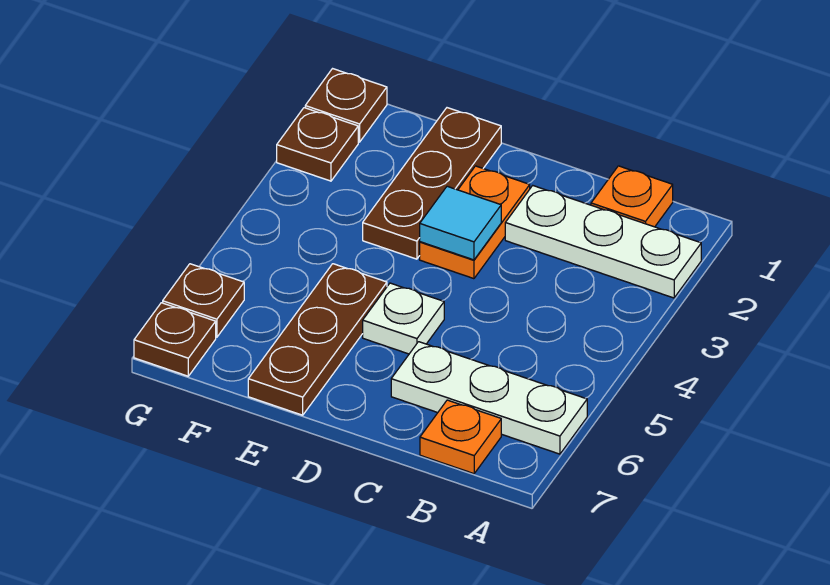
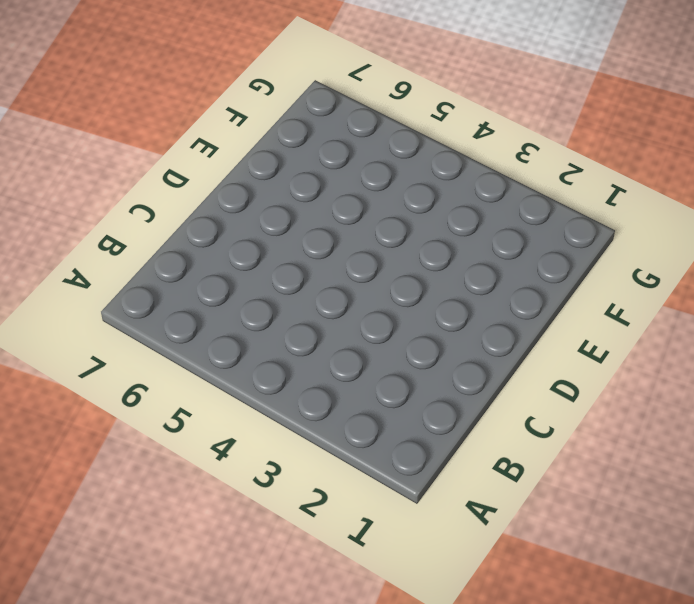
none -> white plate A2:C2 level 1
none -> white plate A6:C6 level 1
none -> orange plate B1 level 1

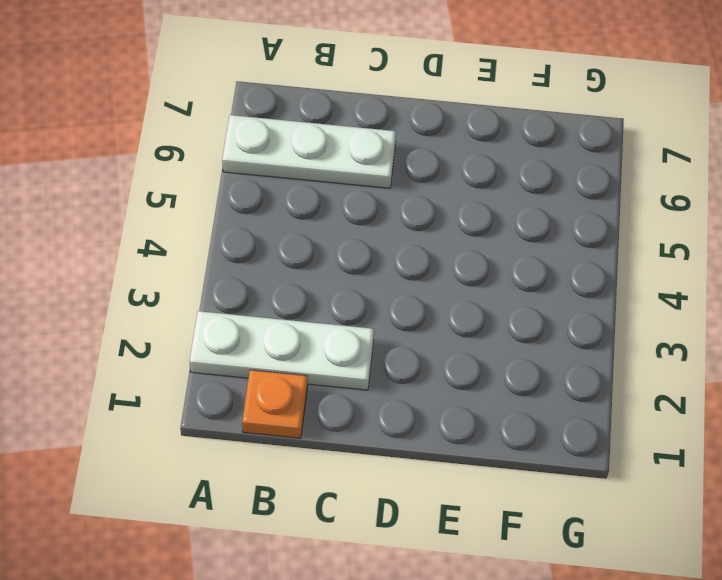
none -> orange plate B7 level 1
none -> orange plate D2:D3 level 1
none -> white plate D5 level 1

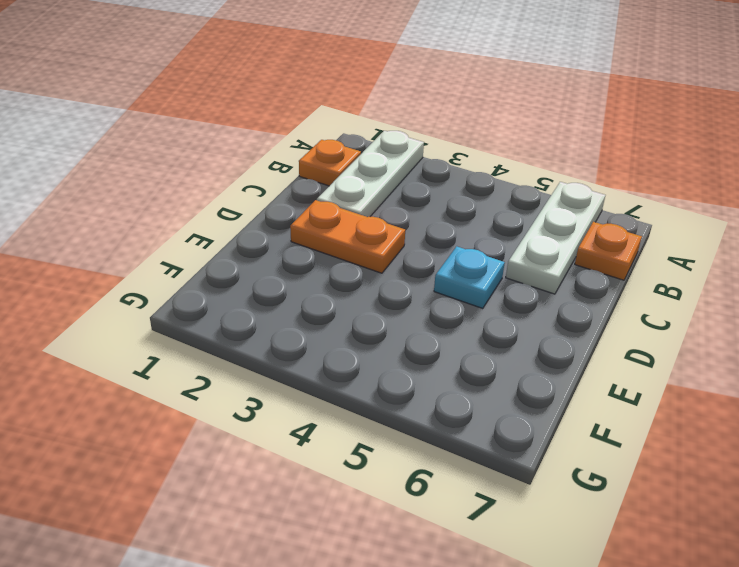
cyan plate D5 level 1 -> white plate D5 level 1
none -> brown plate E1:E3 level 1
none -> brown plate E5:E7 level 1
none -> brown plate G1 level 1

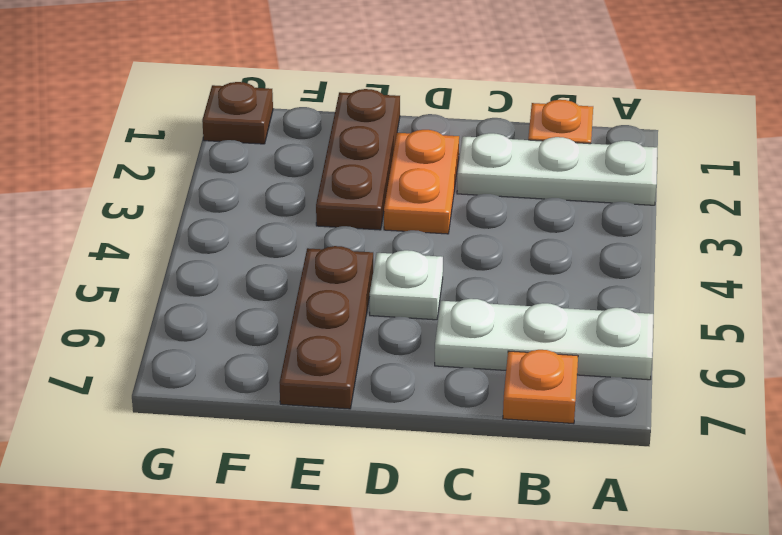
none -> brown plate G2 level 1
none -> brown plate G6 level 1
none -> brown plate G7 level 1

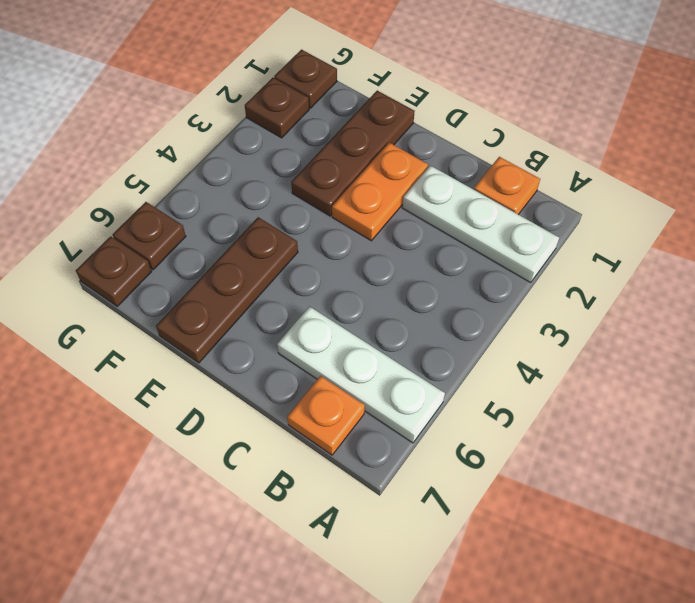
none -> white plate D5 level 1
none -> cyan tile D3 level 2

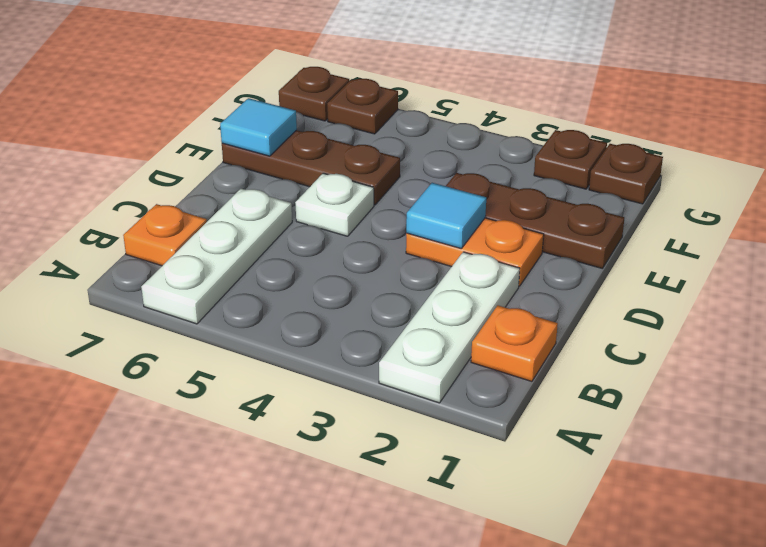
cyan tile E7 level 2 -> none

